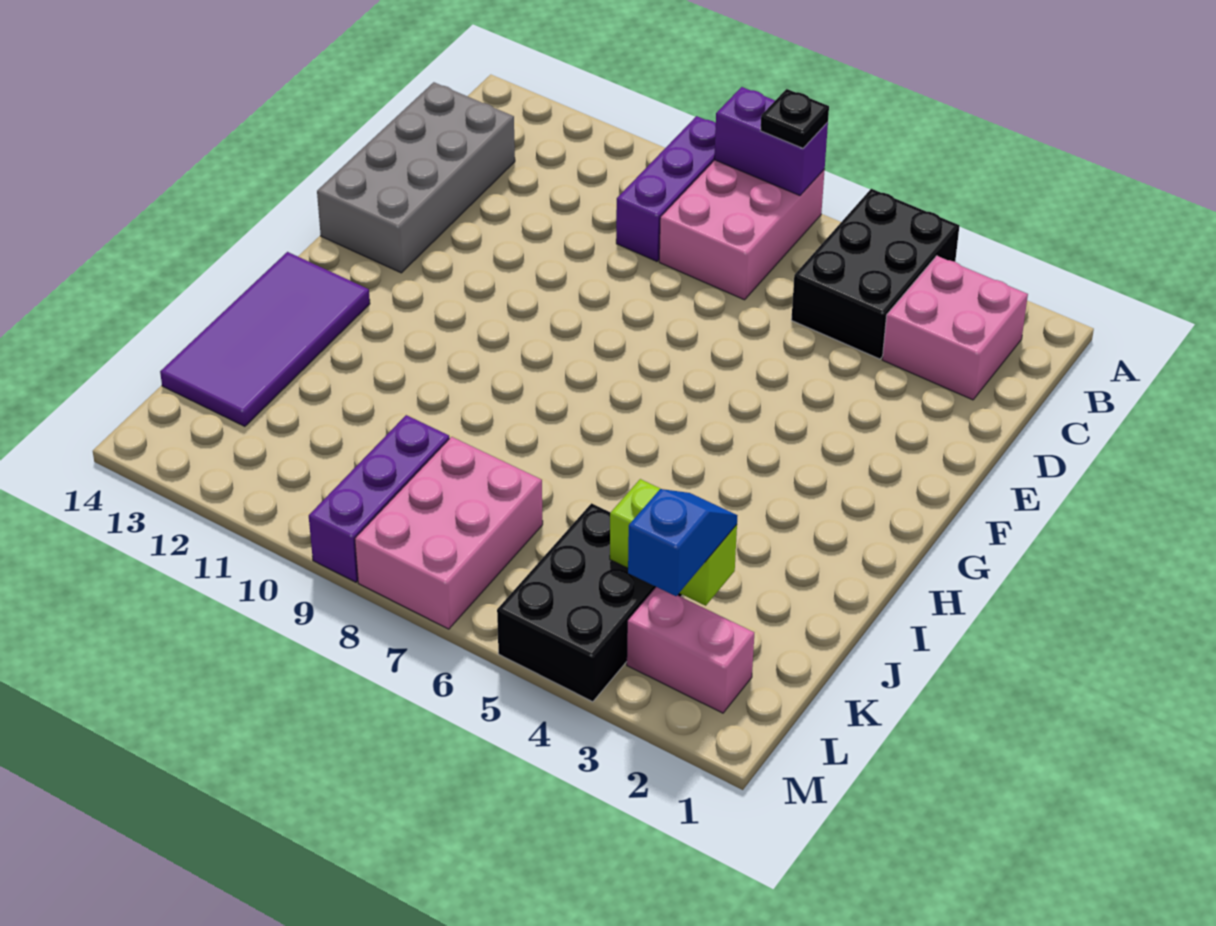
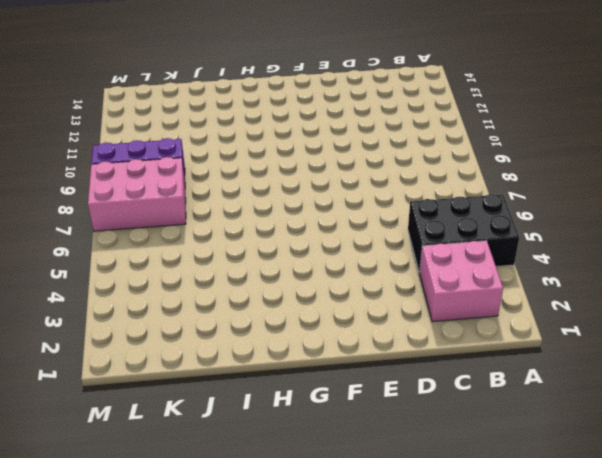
none -> pink brick A7:C8 level 1
none -> purple brick A9:C9 level 1
none -> grey brick C13:F14 level 1

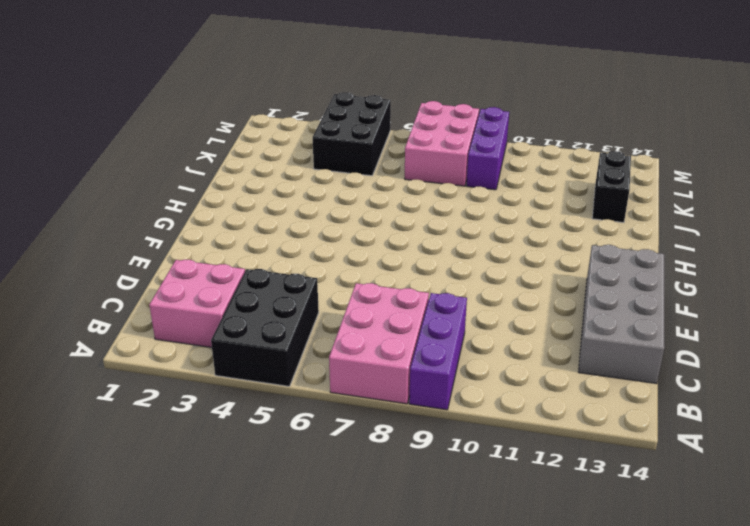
black brick J13:K13 level 1 -> purple tile H13:K14 level 1
none -> pink brick L2:L3 level 1
none -> purple brick A7:A8 level 2
none -> lime brick K3:K4 level 2

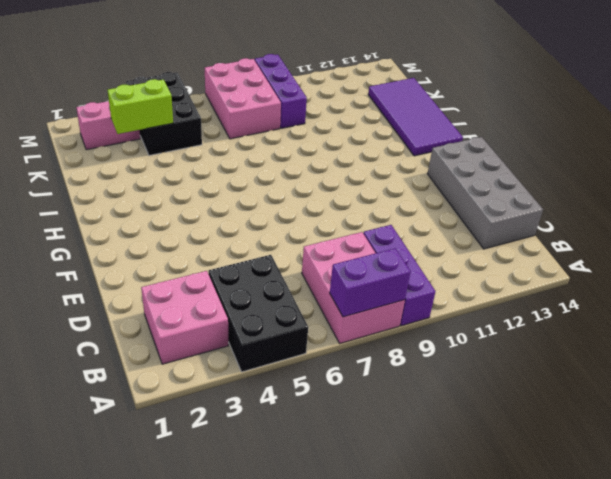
none -> black plate A7 level 3
none -> blue slope K3:L3 level 3 top L

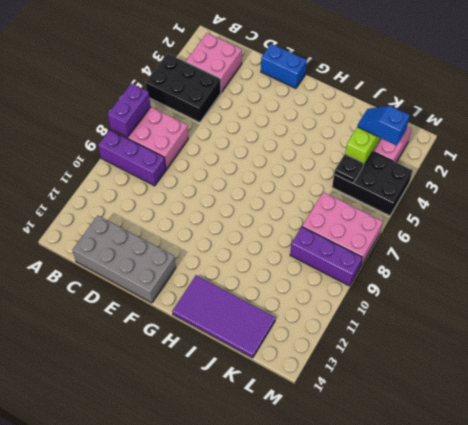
blue brick E1:F1 level 1 -> none
black plate K5 level 2 -> black plate A7 level 3

